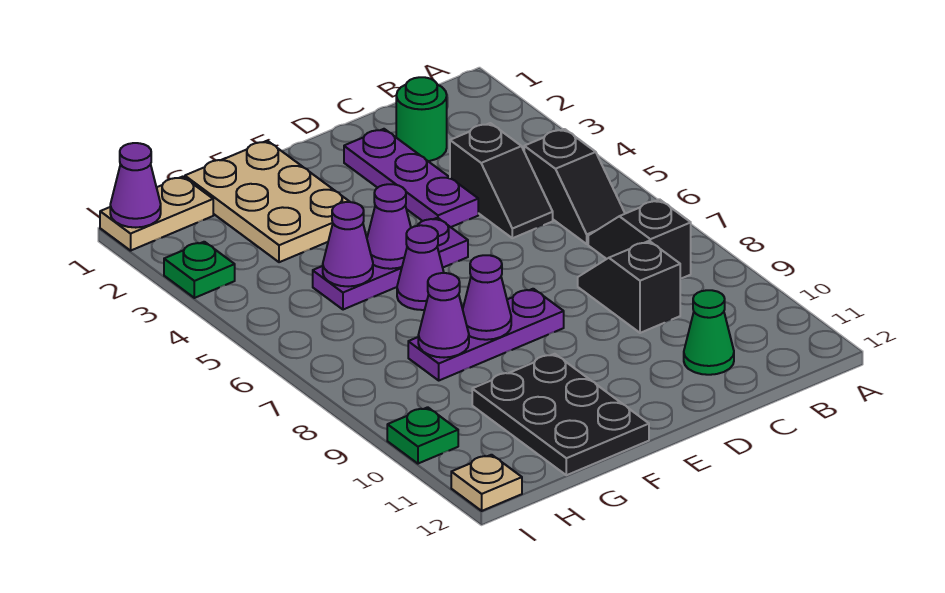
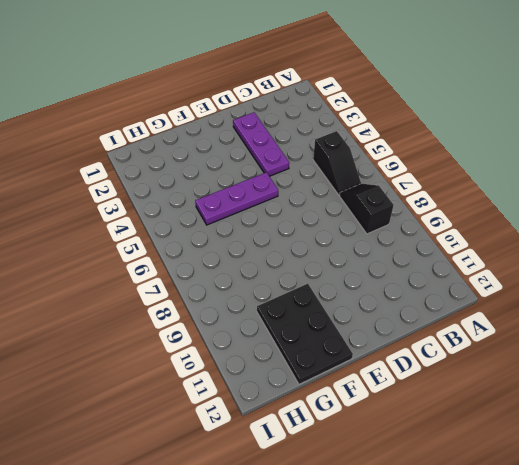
none -> green round brick C2 level 1
none -> black slope C4:C5 level 1 top 4
none -> black slope C8:C9 level 1 top 9

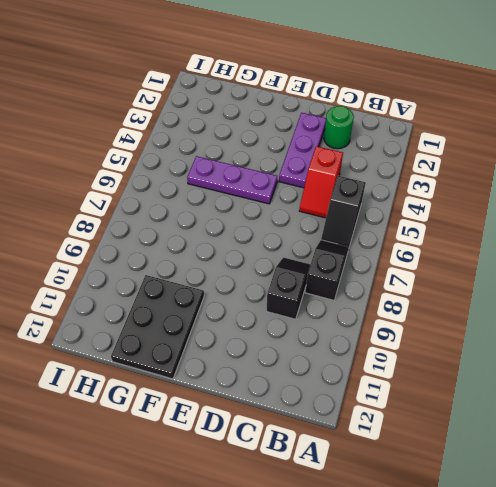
red slope C4:C5 level 1 top 4 -> black slope C4:C5 level 1 top 4
none -> green cone C11 level 1
none -> purple plate E8:G8 level 1
none -> tan plate F1:G3 level 1

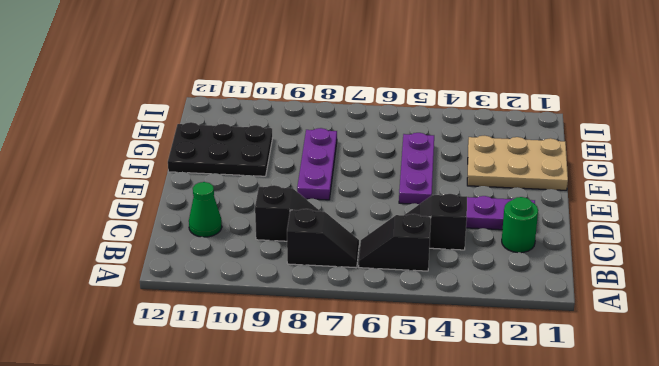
none -> purple cone F6 level 1
none -> tan plate H1:I1 level 1
none -> green plate I3 level 1

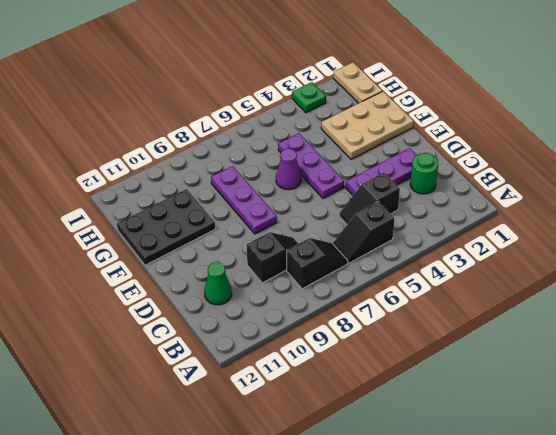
none -> green plate I10 level 1
none -> tan plate I12 level 1
none -> purple cone F5 level 2

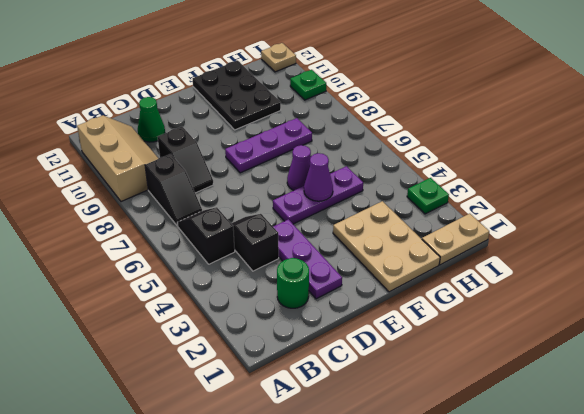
tan slope A9:B11 level 1 top A -> none
none -> purple cone F8 level 2
none -> purple cone G5 level 2
none -> purple cone G8 level 2

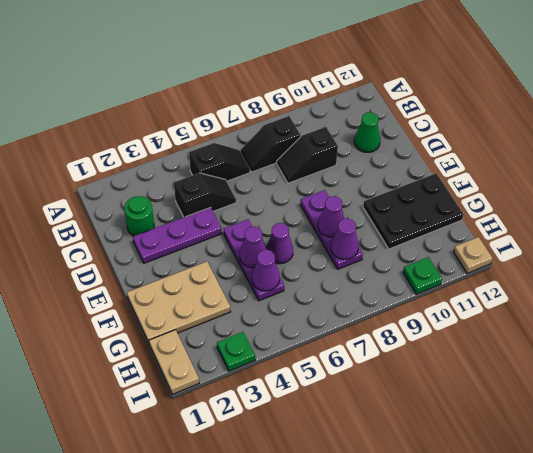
none -> purple cone I1 level 2

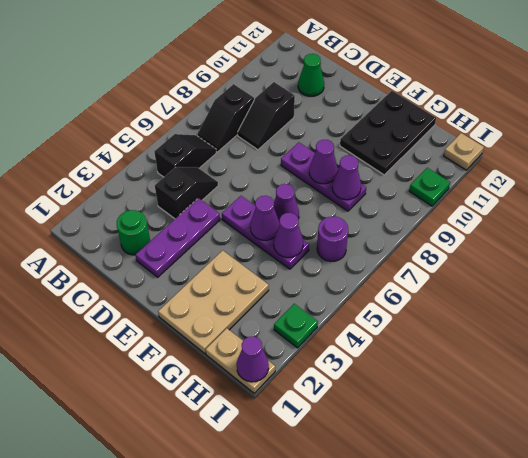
purple round brick H6 level 1 -> none

